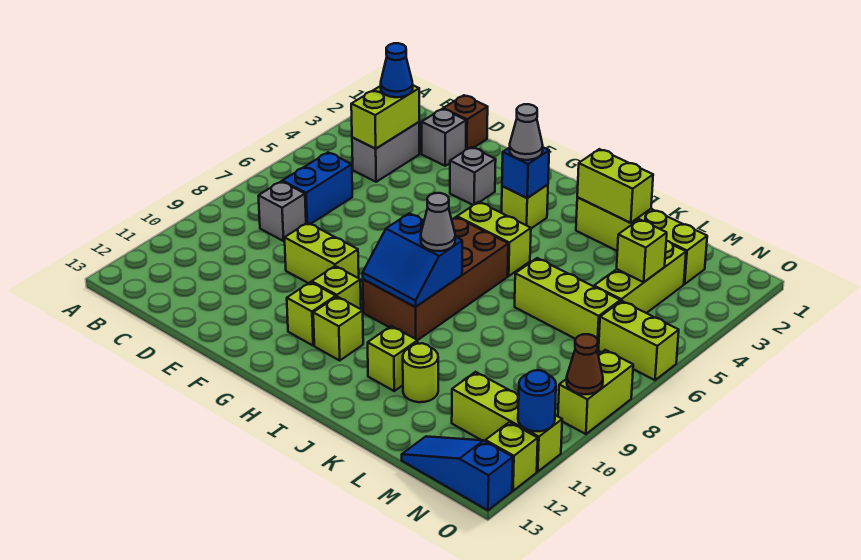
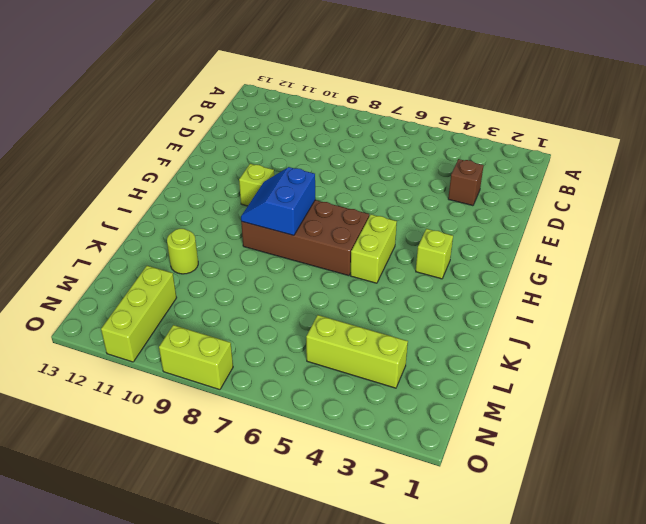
brown brick D3 level 1 -> brown brick D1 level 1
none -> grey brick C3:C4 level 1
none -> blue brick C6:C7 level 1
none -> grey brick C8 level 1
none -> grey brick D2 level 1

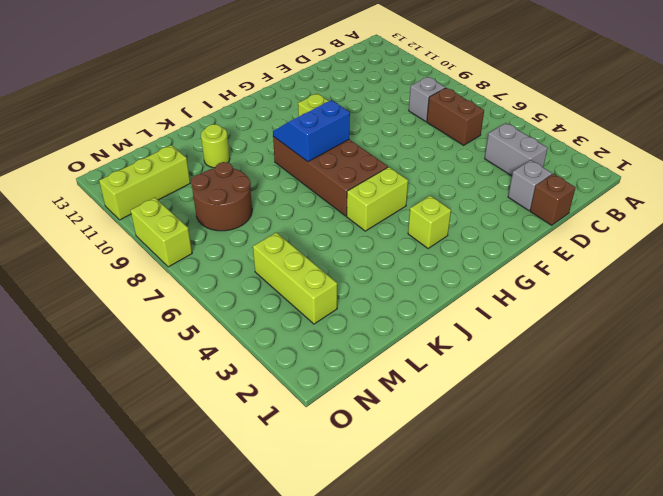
brown brick C6:C7 level 1 -> blue brick C6:C7 level 1
brown round brick L8:M9 level 1 -> none
none -> lime brick E9:F9 level 1
none -> grey brick F3 level 1
none -> lime brick G11 level 1
none -> lime brick H11 level 1

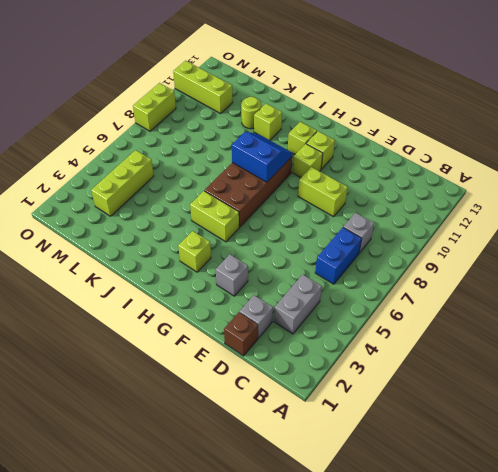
none -> lime brick J2:M2 level 1
none -> lime brick K6:M6 level 1
none -> blue slope M13:O13 level 1 top O
none -> lime brick N6:O6 level 1

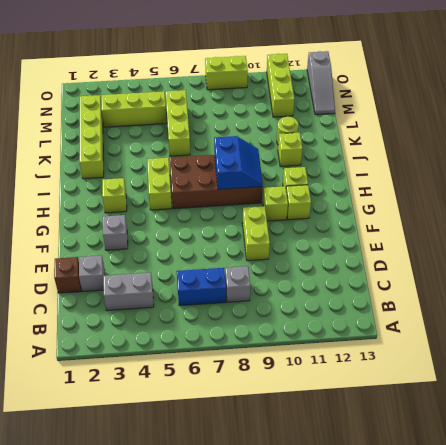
grey slope M13:O13 level 1 top O -> blue slope M13:O13 level 1 top O
none -> lime brick N6:O6 level 1
none -> lime brick O12 level 1
none -> lime brick C3:C4 level 2
none -> blue brick H3 level 2

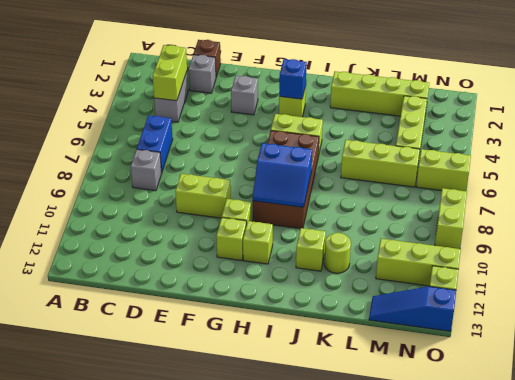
none -> lime brick J2:K2 level 2
none -> lime brick M4 level 2
none -> brown cone O9 level 2
none -> blue round brick O11 level 2

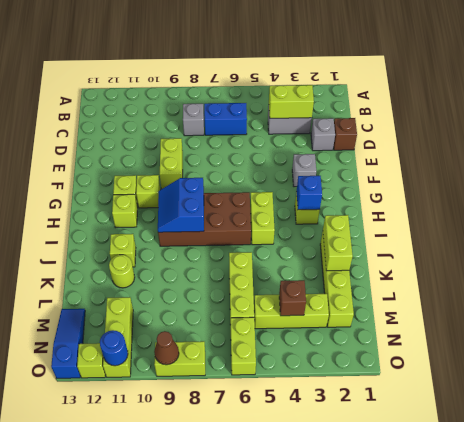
brown brick M4 level 2 -> lime brick M4 level 2
none -> blue cone C3 level 3
none -> grey cone H3 level 3
none -> grey cone I8 level 3

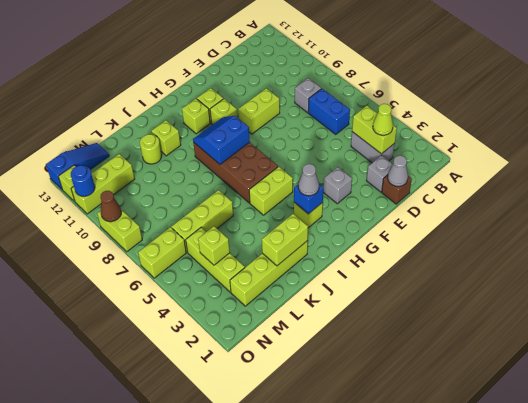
lime cone C3 level 3 -> blue cone C3 level 3
grey cone D1 level 2 -> grey cone I8 level 3

